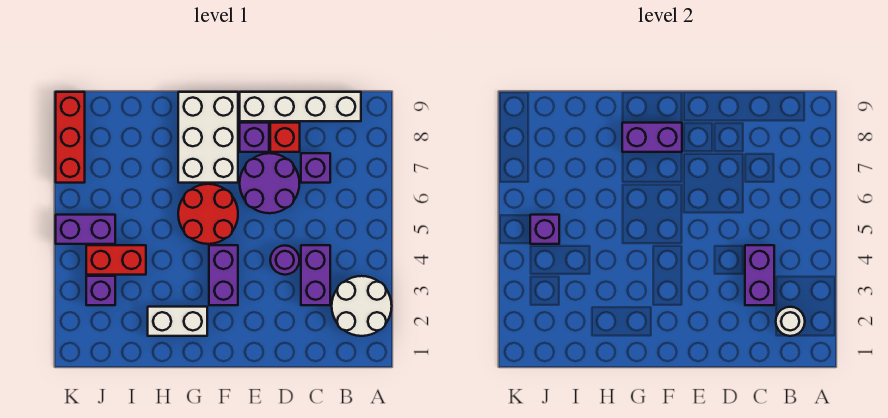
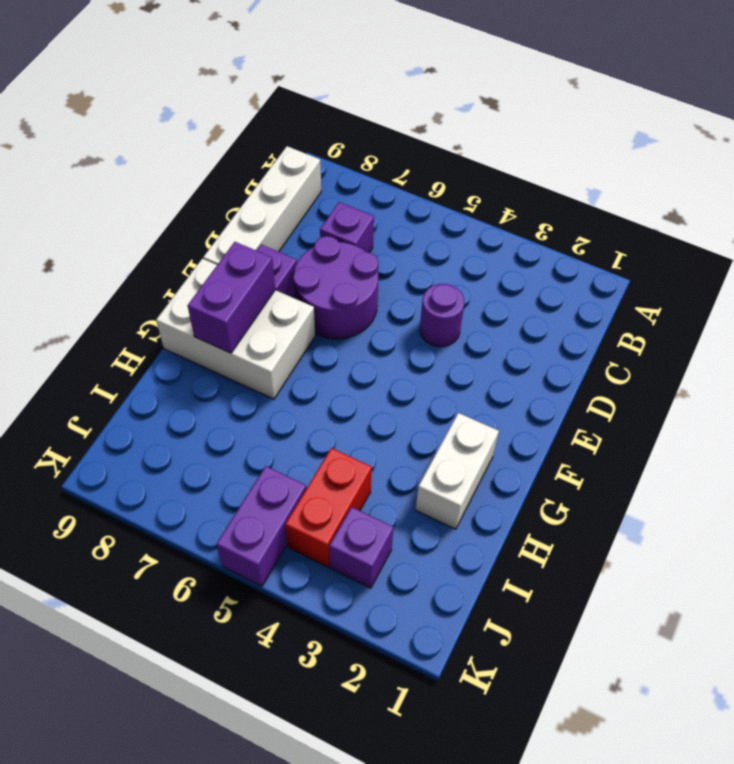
none -> white round brick A2:B3 level 1
none -> purple brick C3:C4 level 1
none -> red brick D8 level 1

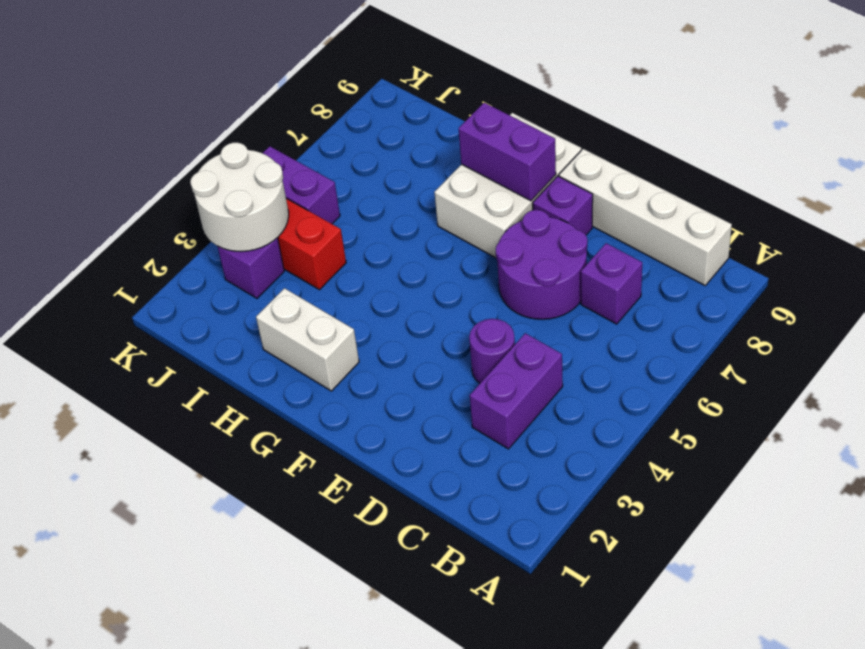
white round brick J3:K4 level 2 -> white round brick A2:B3 level 1
none -> red brick D8 level 1
none -> purple brick F3:F4 level 1
none -> red round brick F5:G6 level 1

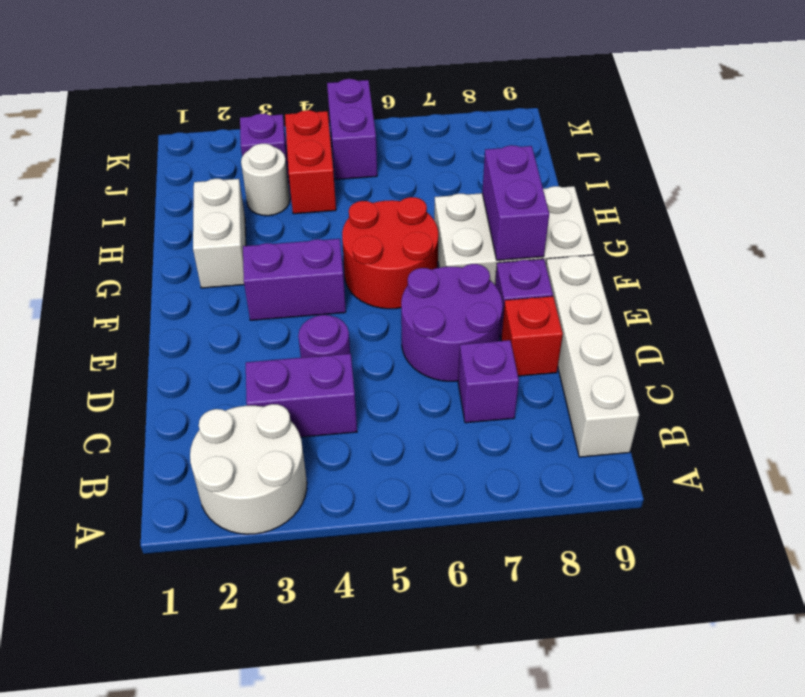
white round brick I3 level 1 -> white round brick B2 level 2
none -> red brick K7:K9 level 1
none -> purple brick C3:C4 level 2
none -> purple brick J5 level 2

